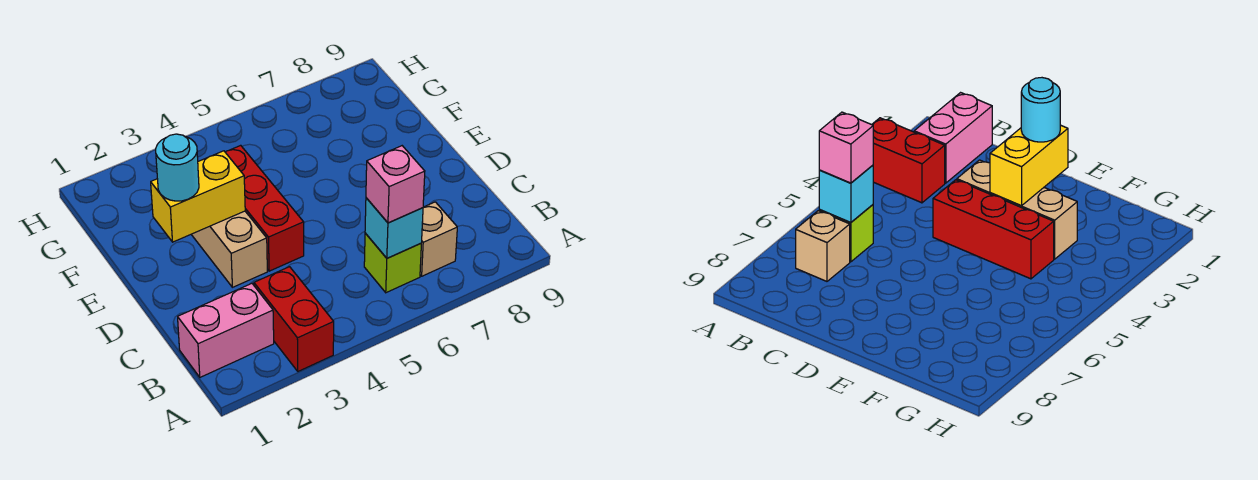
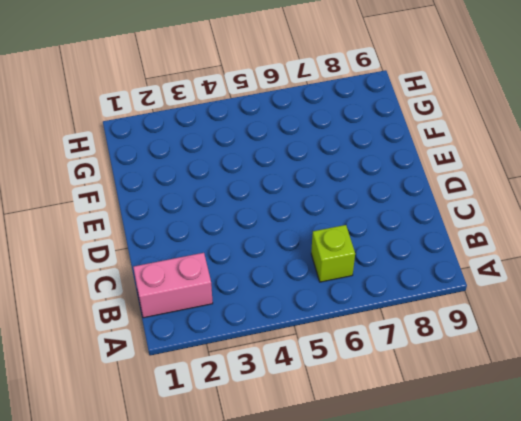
none -> red brick A3:B3 level 1
none -> tan brick B7 level 1

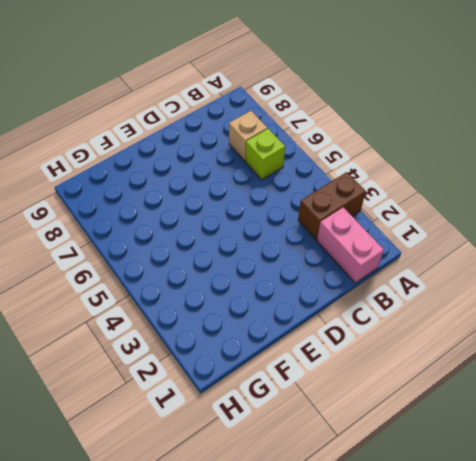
brown brick A3:B3 level 1 -> red brick A3:B3 level 1
none -> tan brick D3:F3 level 1
none -> red brick D4:F4 level 1

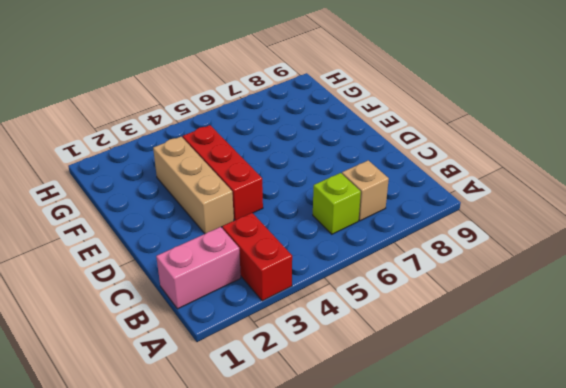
none -> cyan brick B6 level 2
none -> yellow brick E2:E3 level 2

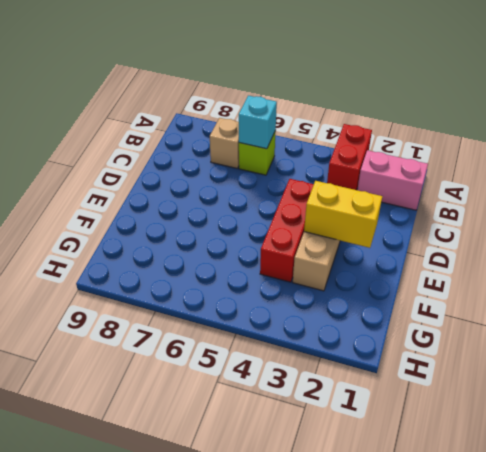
none -> pink brick B6 level 3
none -> cyan round brick E2 level 3

